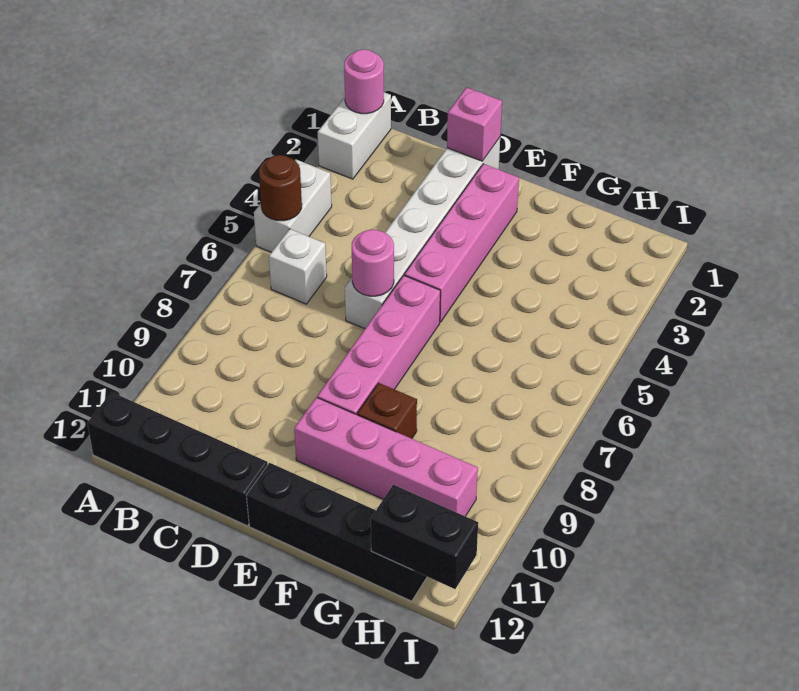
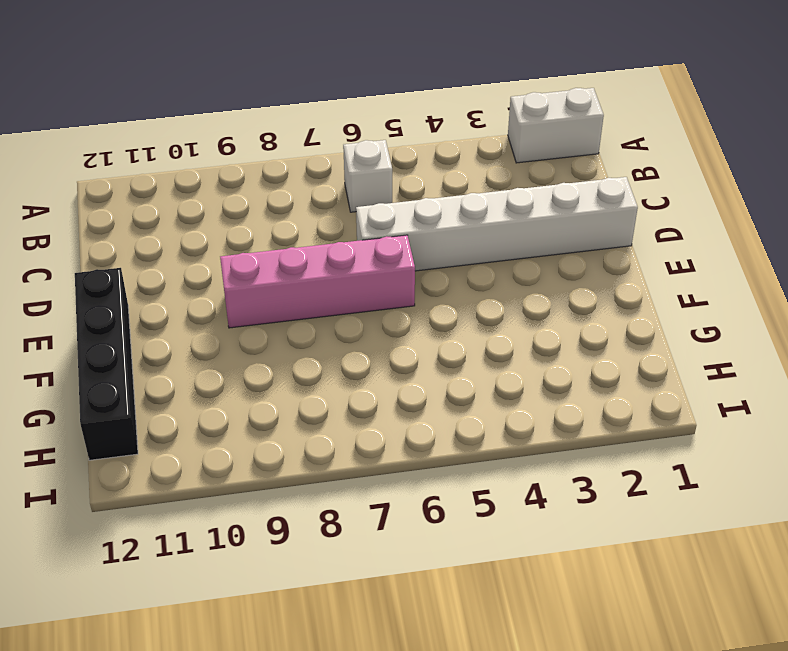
none -> white brick A4:A5 level 1
none -> black brick A12:D12 level 1
none -> pink brick E2:E5 level 1

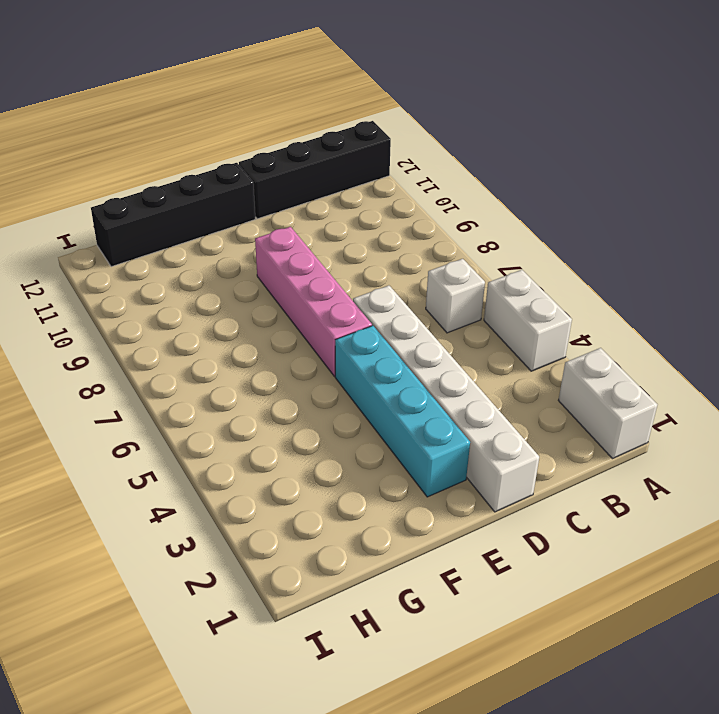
cyan brick E2:E5 level 1 -> pink brick E2:E5 level 1
none -> pink brick E10:H10 level 1
none -> brown brick F9 level 1
none -> pink round brick A1 level 2

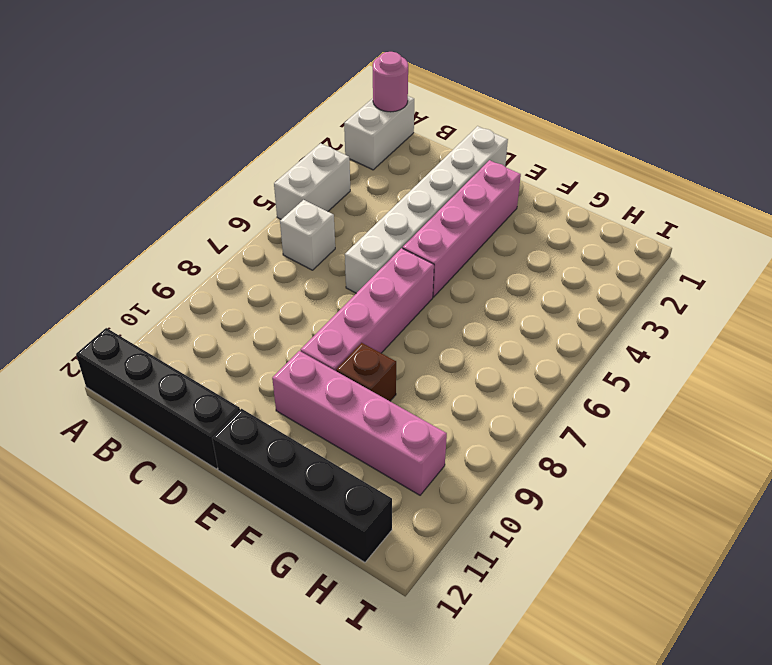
none -> brown round brick A5 level 2
none -> pink brick D1 level 2
none -> pink round brick D6 level 2

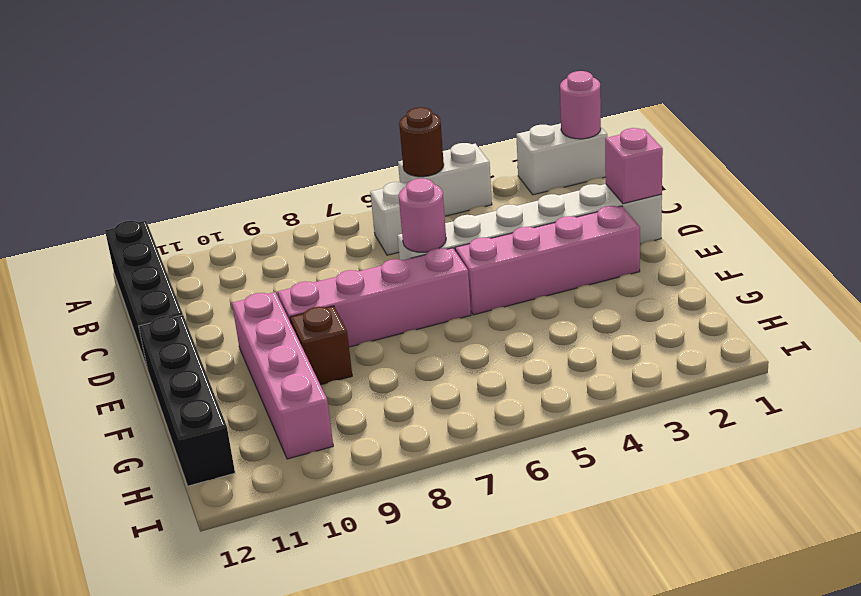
none -> black brick H12:I12 level 2

